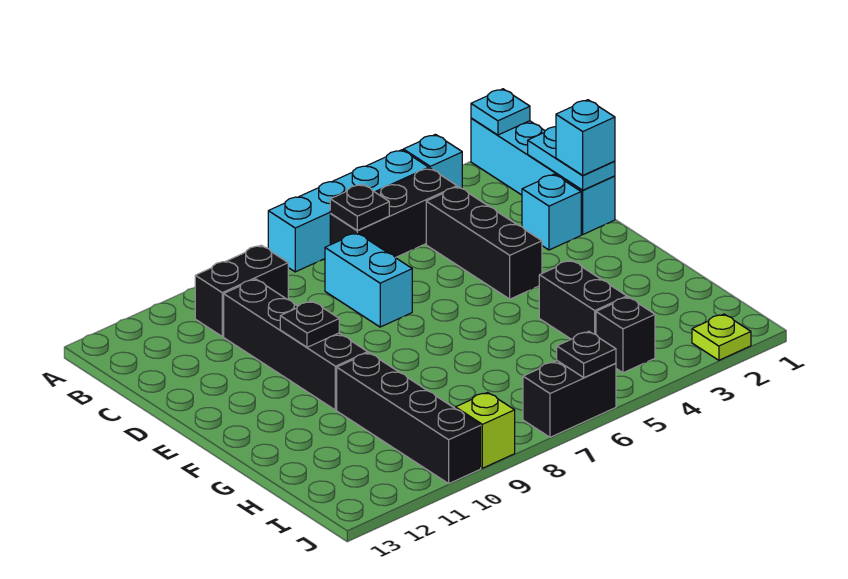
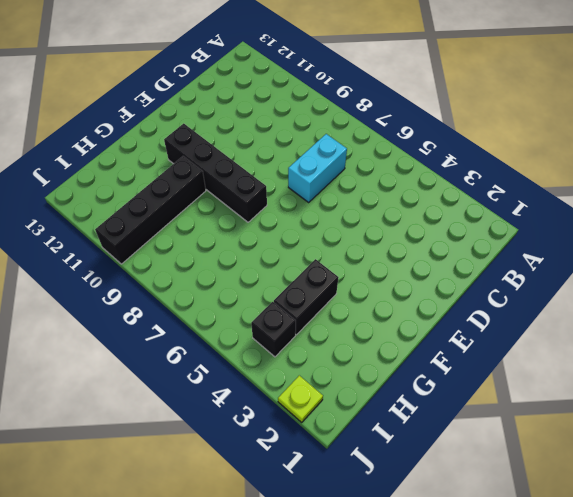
black brick F8:F11 level 1 -> black brick C10:F10 level 1
none -> cyan brick A1:D1 level 1
none -> cyan brick A3 level 1
none -> cyan brick A4:A7 level 1

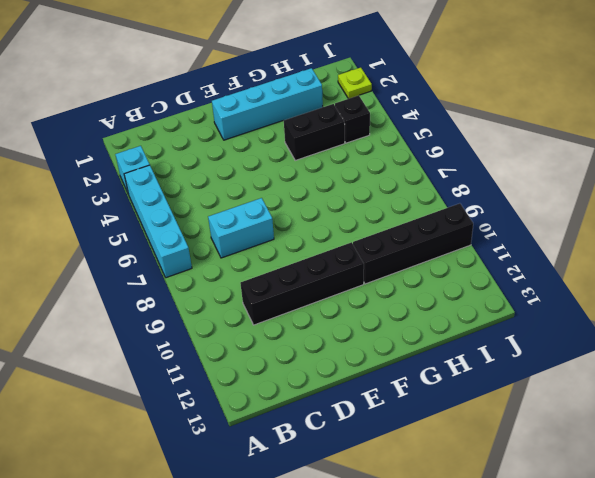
cyan brick E2:H2 level 1 -> cyan brick A1:D1 level 1
none -> black brick B4:B6 level 1
none -> black brick B9:B10 level 1
none -> black brick C4:E4 level 1

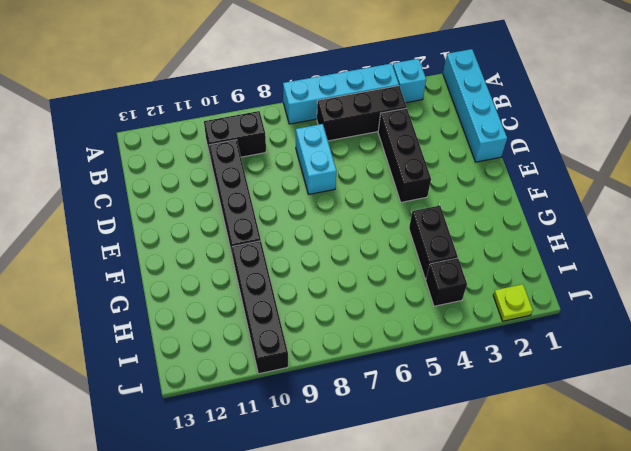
none -> cyan brick D2 level 1
none -> black brick J6:J7 level 1
none -> lime brick J9 level 1

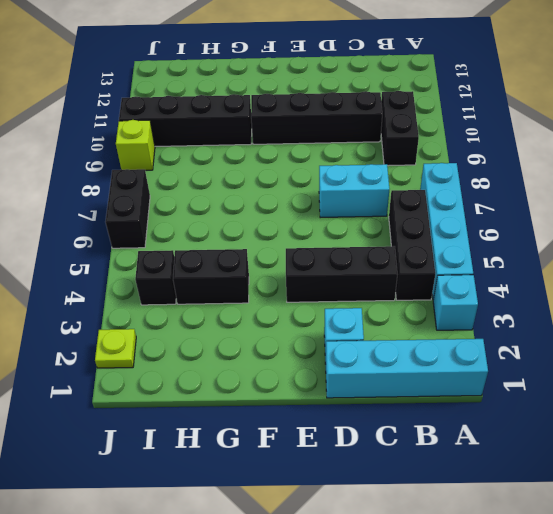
none -> cyan plate A1 level 2
none -> black plate B6 level 2
none -> cyan plate C1:D1 level 2

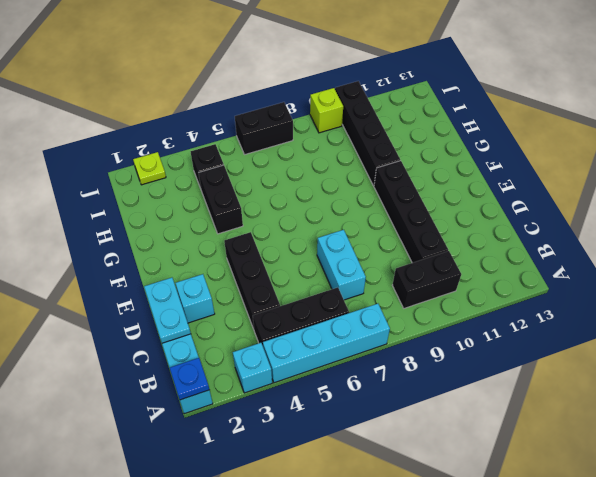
blue plate A1 level 2 -> cyan plate A1 level 2
none -> black plate B6 level 2
none -> black plate E10 level 2
none -> black plate J6 level 2

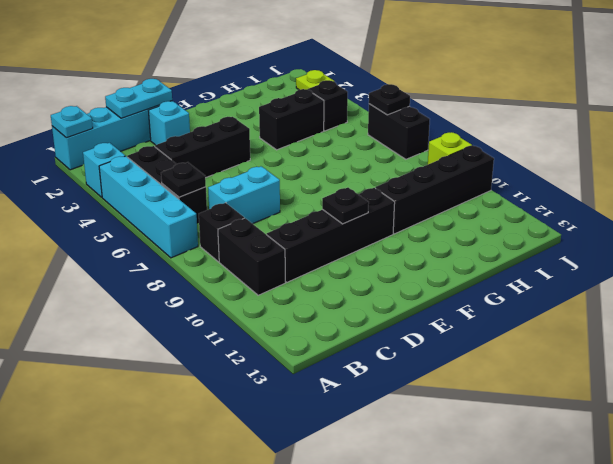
black brick B8 level 1 -> none
none -> cyan brick D1 level 3

